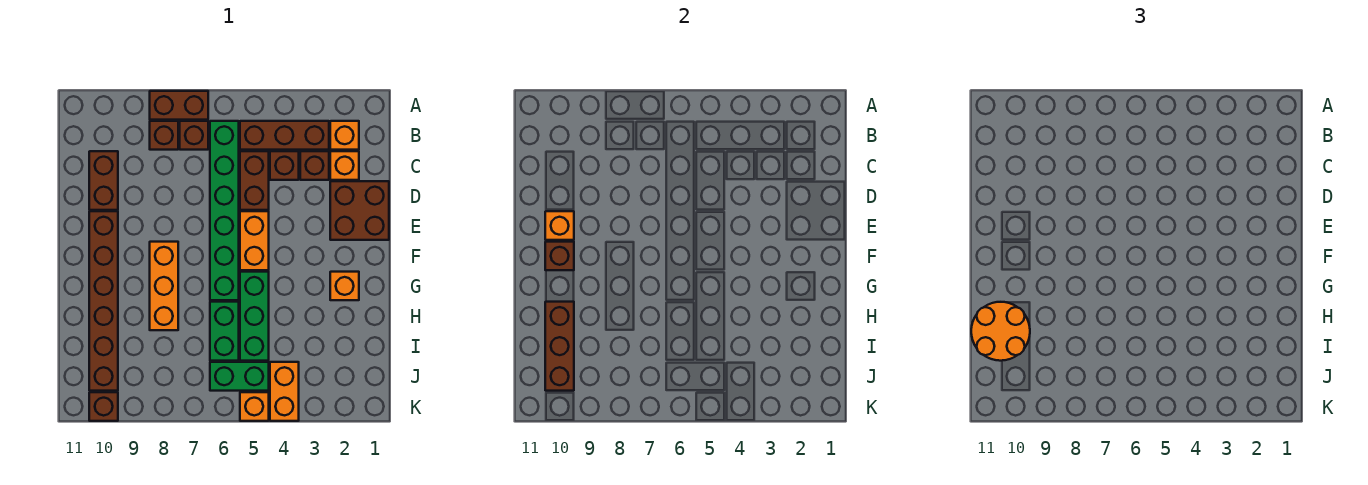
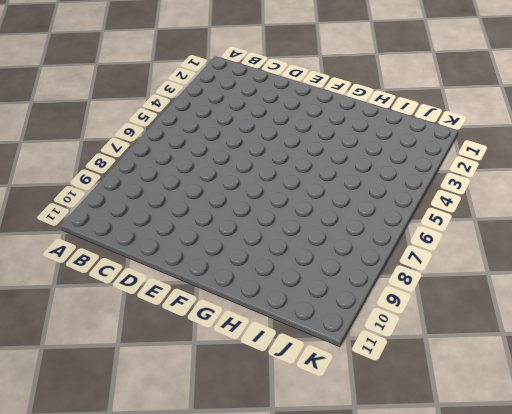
none -> brown brick A7:A8 level 1
none -> orange brick B2 level 1
none -> brown brick B3:B5 level 1

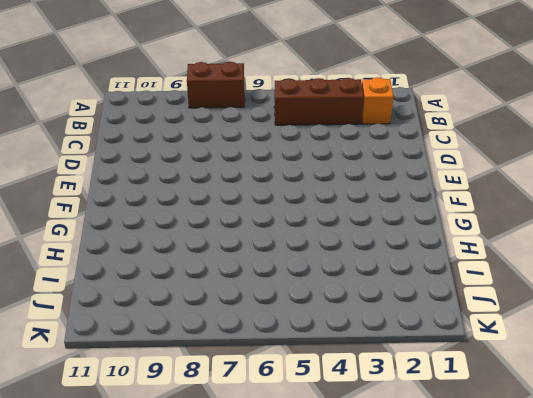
none -> green brick B6:G6 level 1
none -> brown brick B7 level 1
none -> brown brick B8 level 1

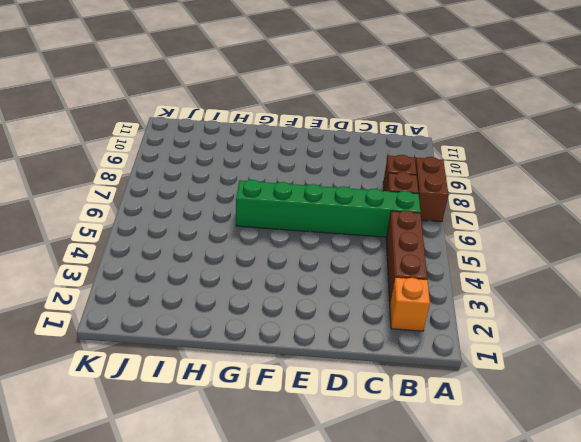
none -> orange brick C2 level 1
none -> brown brick C3 level 1
none -> brown brick C4 level 1

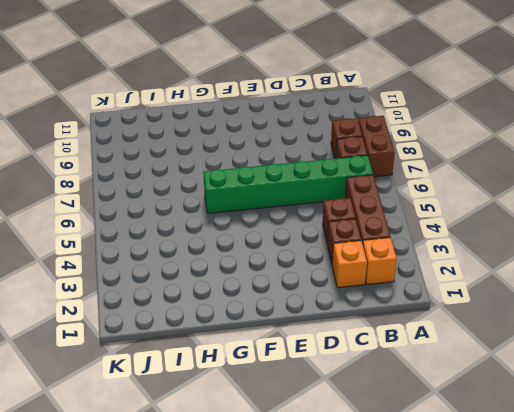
none -> brown brick C5:D5 level 1
none -> brown brick C10:D10 level 1
none -> brown brick D1:E2 level 1

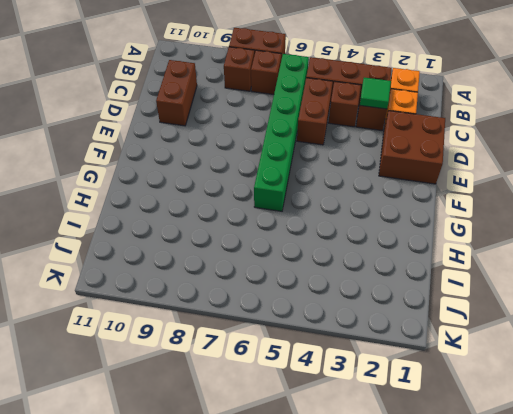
green tile C3 level 2 -> none
none -> orange brick E5:F5 level 1
none -> brown brick E10:J10 level 1
none -> orange brick F8:H8 level 1

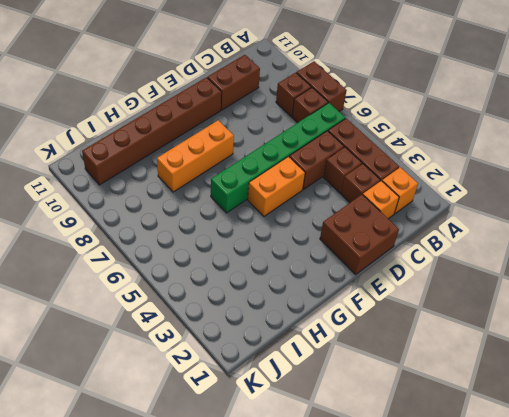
none -> orange brick G2 level 1
none -> green brick G5:I5 level 1
none -> green brick H6:I6 level 1

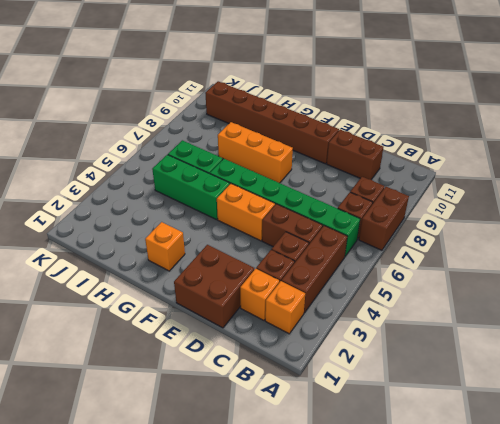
none -> orange brick J4:K4 level 1
none -> green brick J5:J6 level 1
none -> orange brick K5 level 1

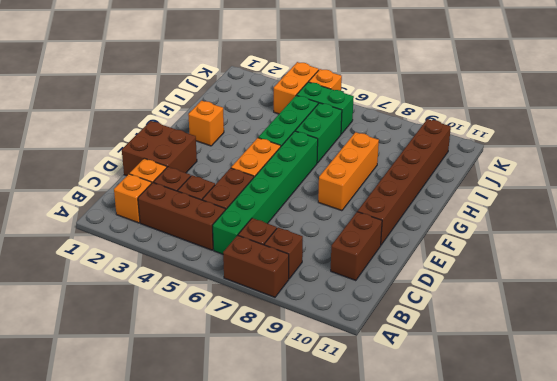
none -> brown brick K10 level 1
none -> orange brick E10 level 2
none -> brown brick F10 level 2

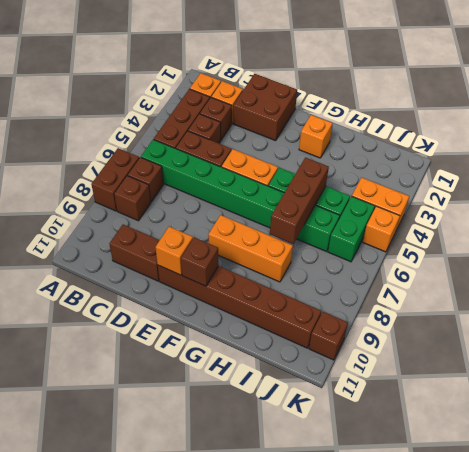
brown brick H5:H7 level 2 -> brown brick H10:J10 level 2
none -> orange round brick H10:I11 level 3

